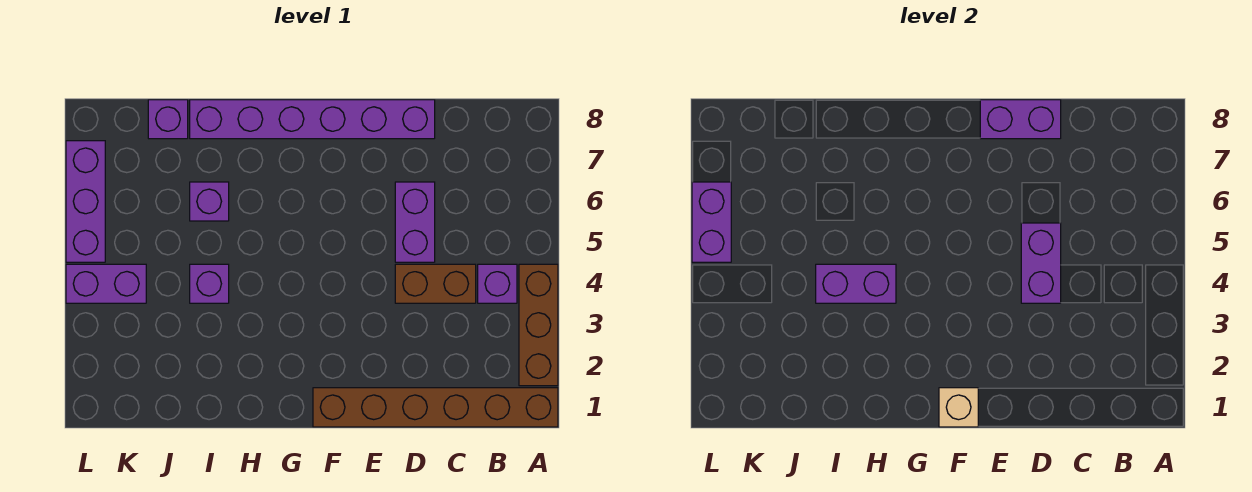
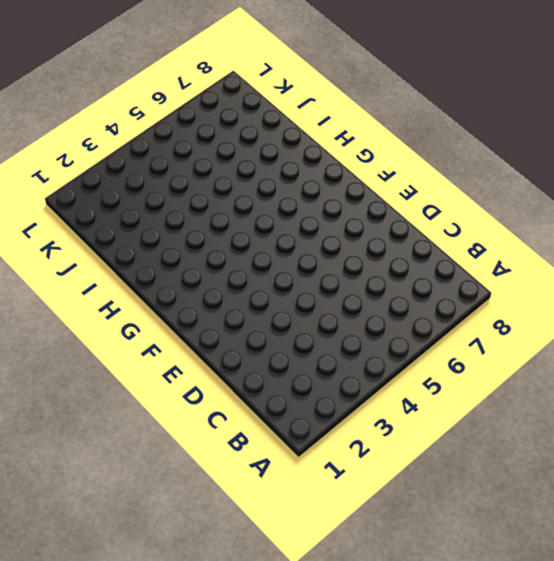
none -> brown brick A1:F1 level 1
none -> brown brick A2:A4 level 1
none -> purple brick B4 level 1

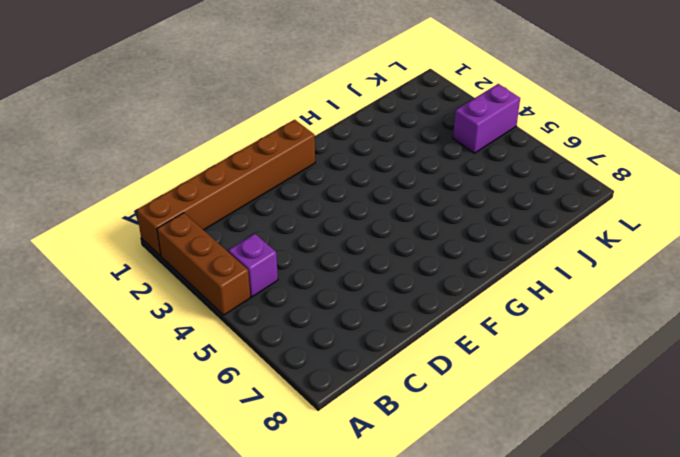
none -> brown brick C4:D4 level 1
none -> purple brick D5:D6 level 1
none -> purple brick D8:I8 level 1

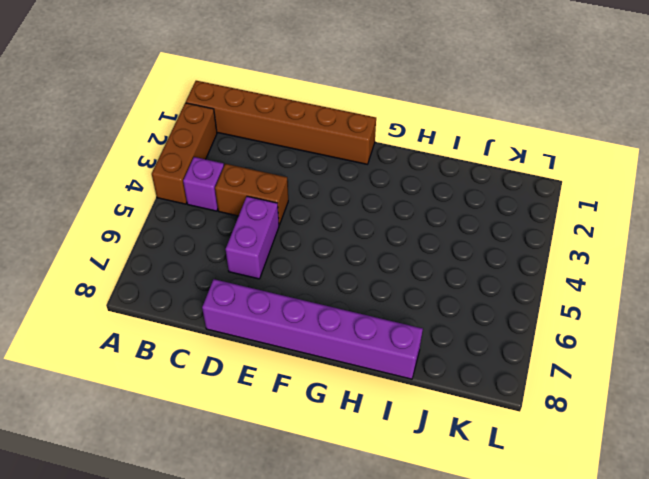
none -> purple brick I4 level 1
none -> purple brick I6 level 1
none -> purple brick J8 level 1

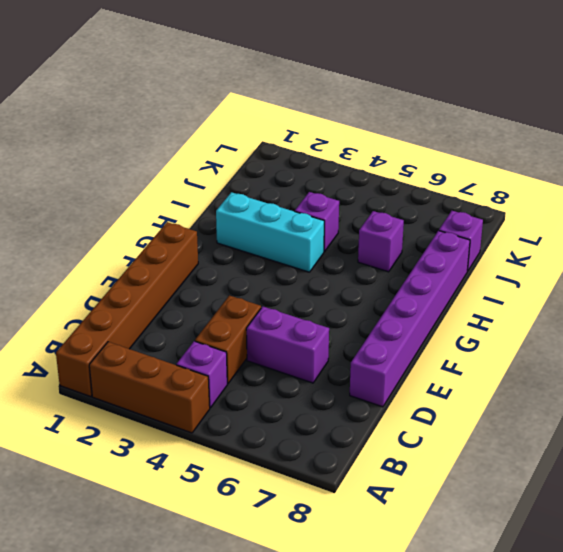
cyan brick H2:H4 level 1 -> none
none -> purple brick K4:L4 level 1
none -> purple brick L5:L7 level 1
none -> purple brick D4:D5 level 2

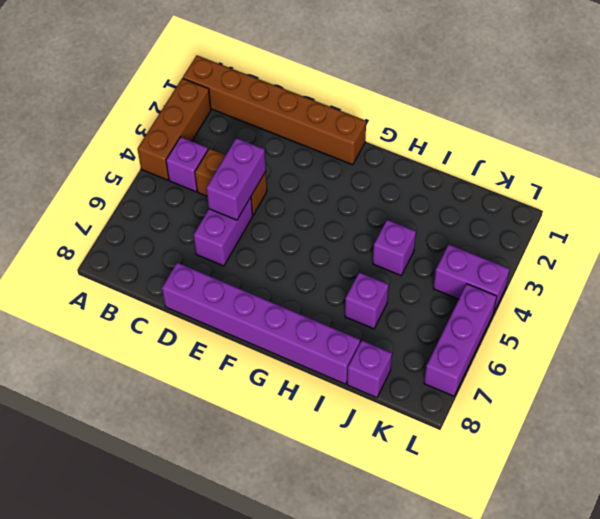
none -> purple brick D8:E8 level 2
none -> tan brick F1 level 2
none -> purple brick H4:I4 level 2

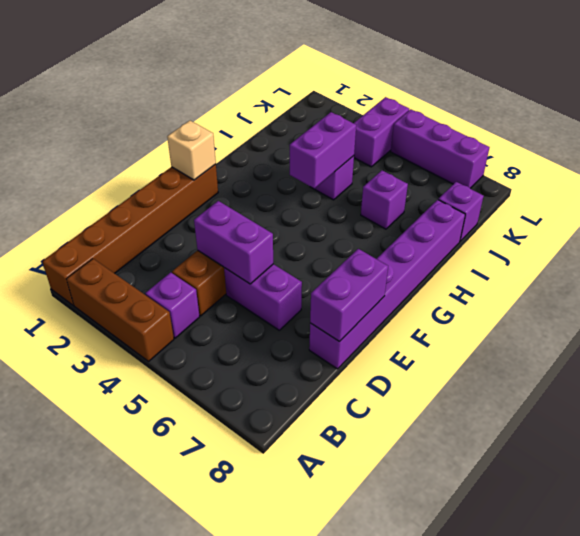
none -> purple brick L5:L6 level 2

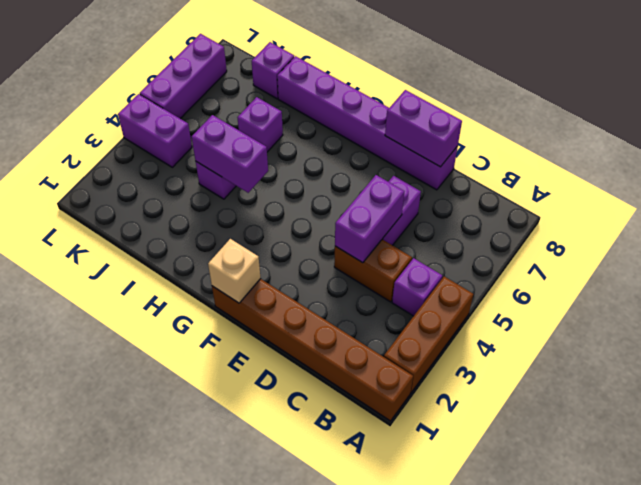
none -> purple brick L5:L6 level 2

